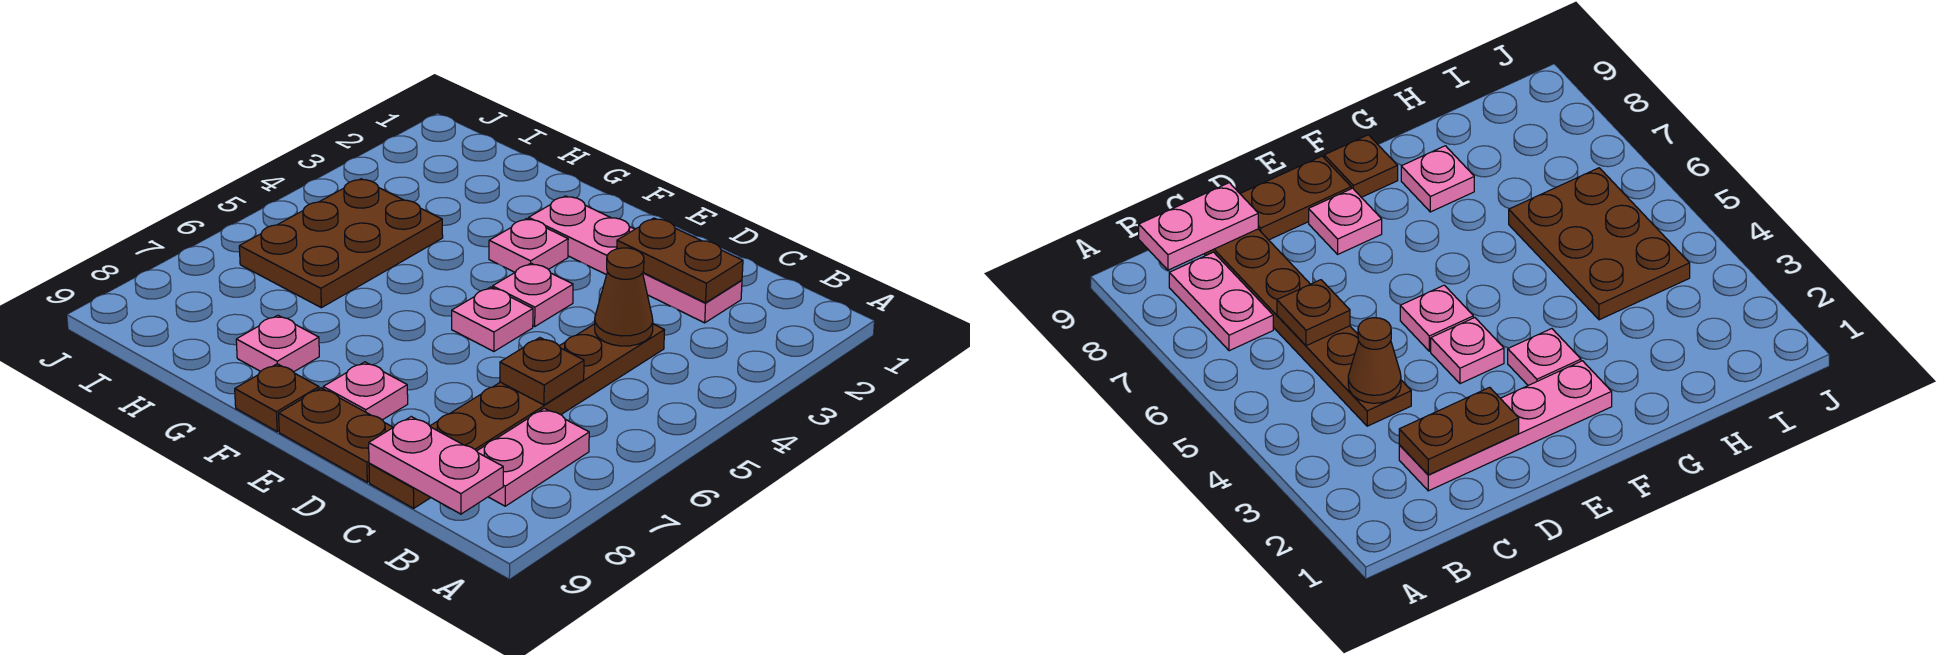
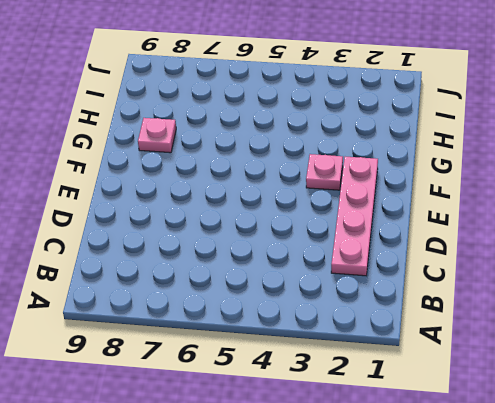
none -> pink plate B7:B8 level 1
none -> brown plate C4:C9 level 1
none -> brown plate D9:E9 level 1

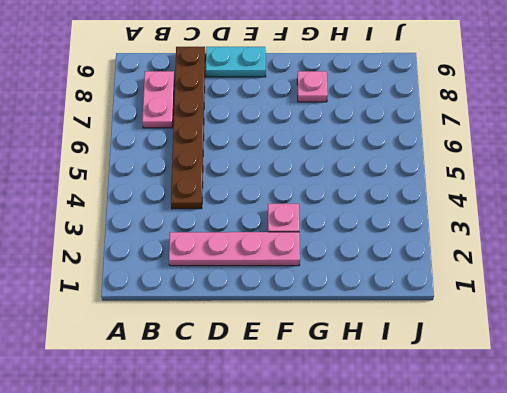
cyan plate D9:E9 level 1 -> brown plate D9:E9 level 1
none -> pink plate E4 level 1
none -> pink plate E5 level 1
none -> pink plate E8 level 1

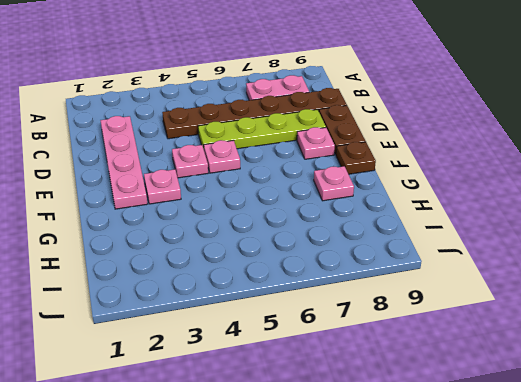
lime plate D5:D8 level 1 -> none
none -> brown plate H4:I6 level 1
none -> pink plate B9:C9 level 2
none -> brown plate C2:D2 level 2

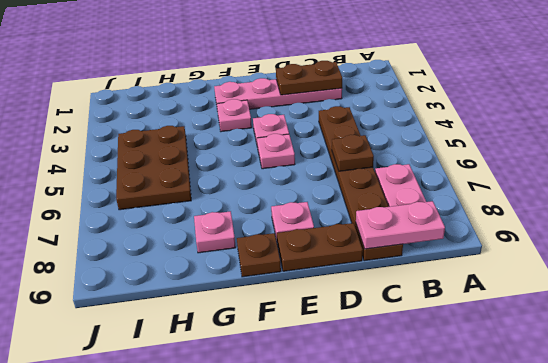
none -> brown cone C4 level 2

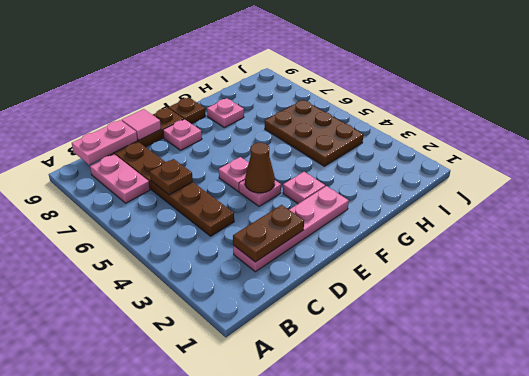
pink tile D9 level 2 -> none
brown cone E4 level 2 -> brown cone C4 level 2

